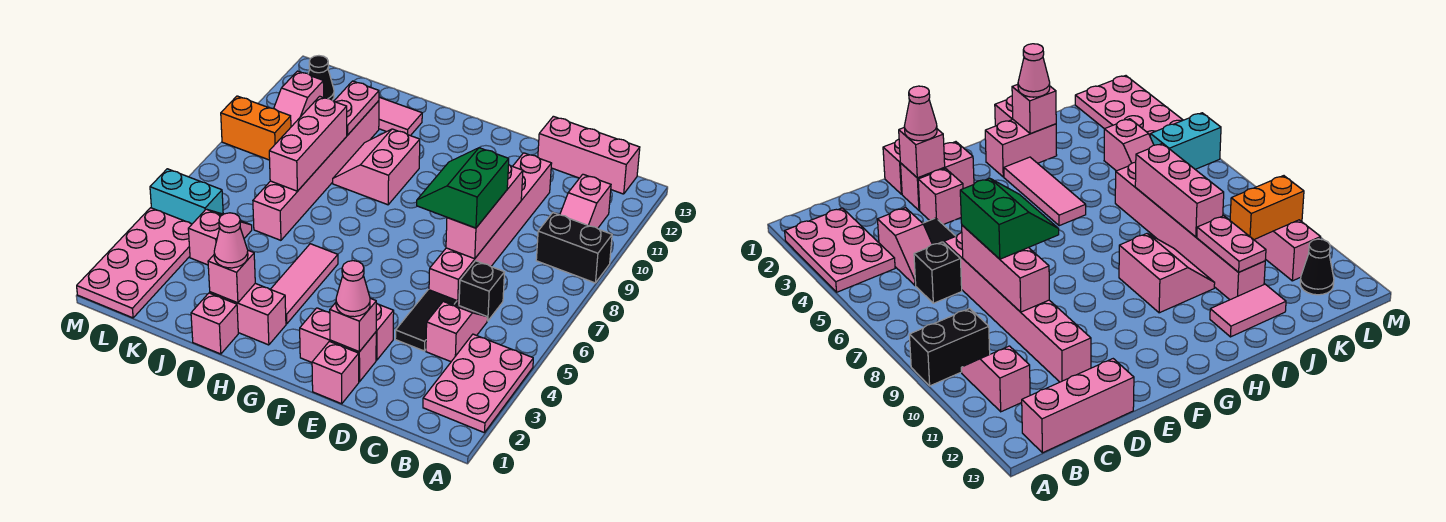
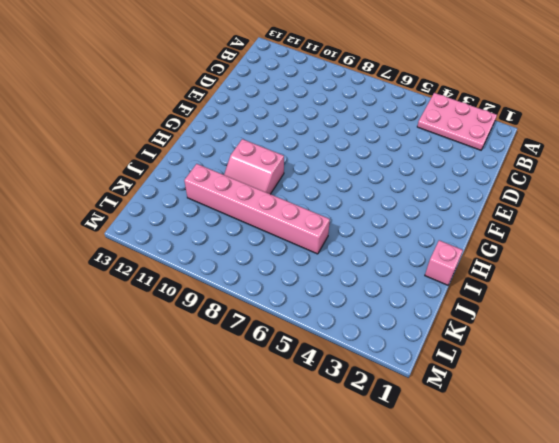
none -> black brick A9:B9 level 1
none -> pink slope B10:B11 level 1 top 11
none -> pink brick B13:D13 level 1
none -> pink slope C4:C5 level 1 top 4

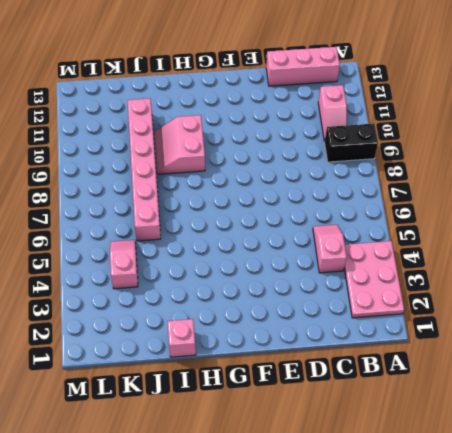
none -> black brick C6 level 1
none -> black tile D4:D5 level 1
none -> pink brick D6:D11 level 1
none -> pink brick E1 level 1

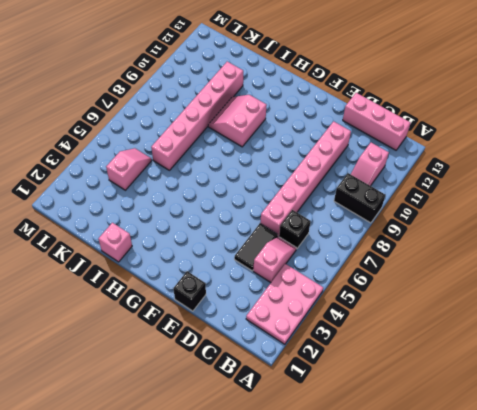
black brick E1 level 1 -> pink brick E1 level 1
none -> pink brick E2:F2 level 1
none -> pink brick E3 level 1
none -> pink brick H2:I2 level 1
none -> pink tile H3:H5 level 1

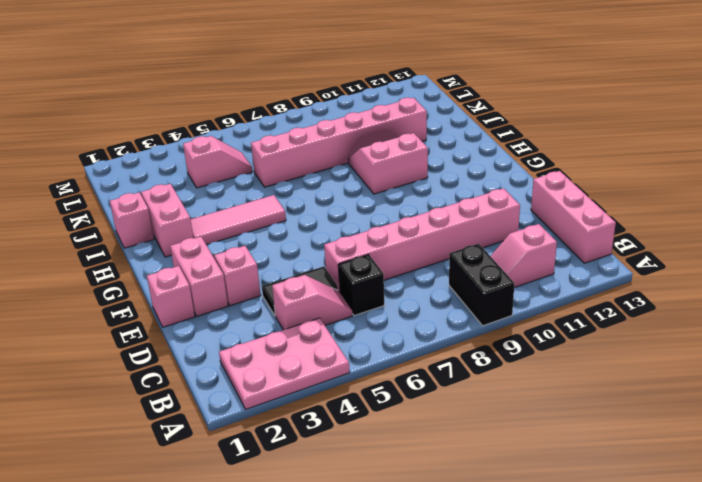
none -> pink tile I12:J12 level 1
none -> pink plate L1:M4 level 1
none -> cyan brick L5:M5 level 1
none -> orange brick L9:M9 level 1

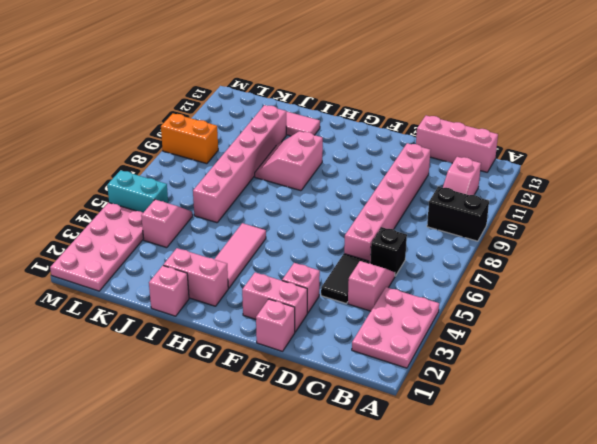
none -> pink slope L10:L11 level 1 top 11
none -> black cone L12 level 1
none -> pink brick D7:D9 level 2
none -> pink brick E2 level 2

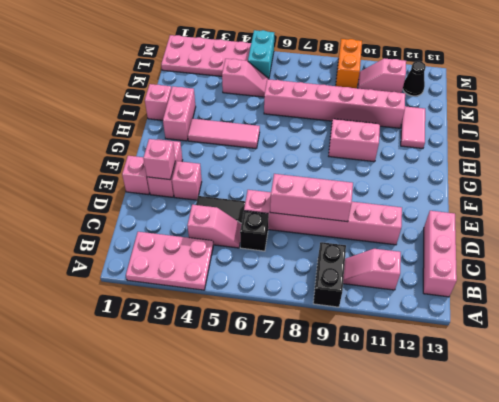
none -> pink brick I2 level 2
none -> pink brick J7:J9 level 2
none -> pink plate J10:J11 level 2
none -> green slope D7:E8 level 3 top D

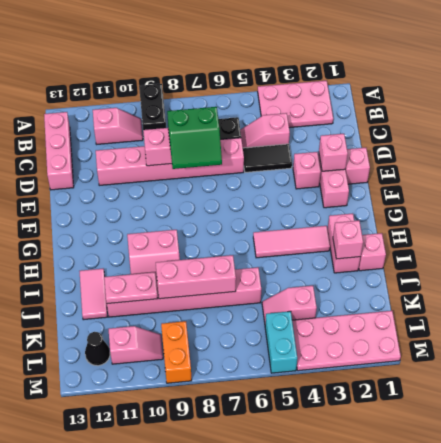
none -> pink cone E2 level 3
none -> pink cone I2 level 3

